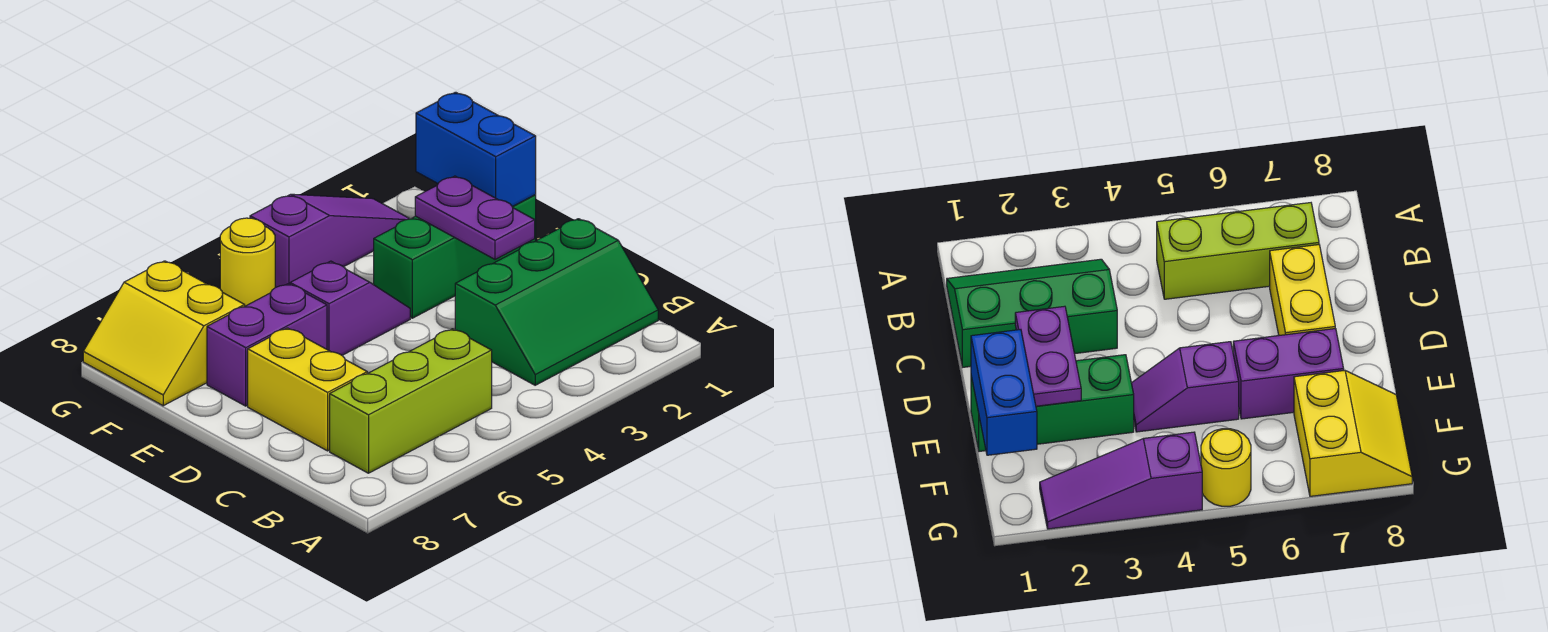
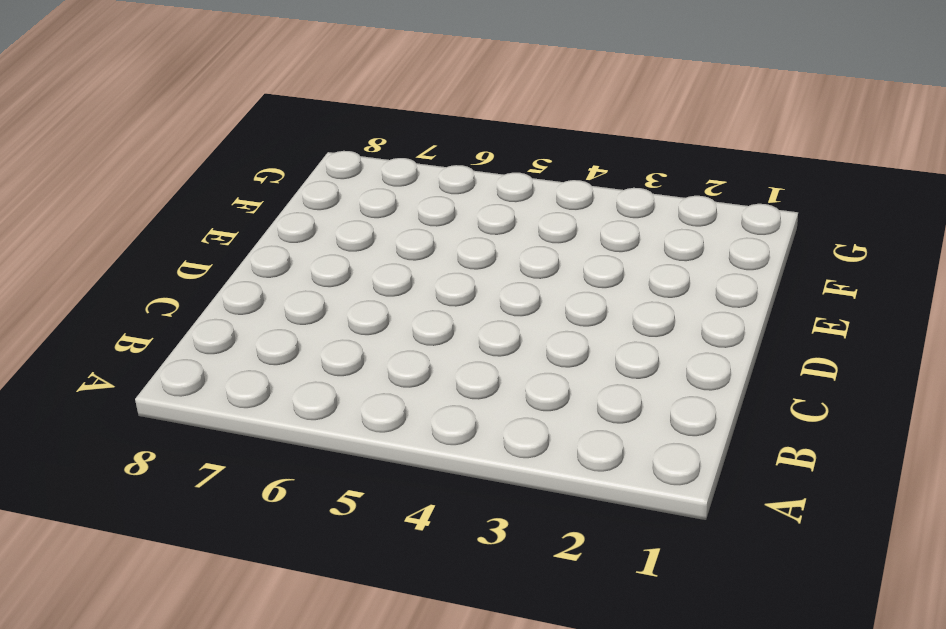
none -> green slope B1:C3 level 1 top C
none -> lime brick B5:B7 level 1

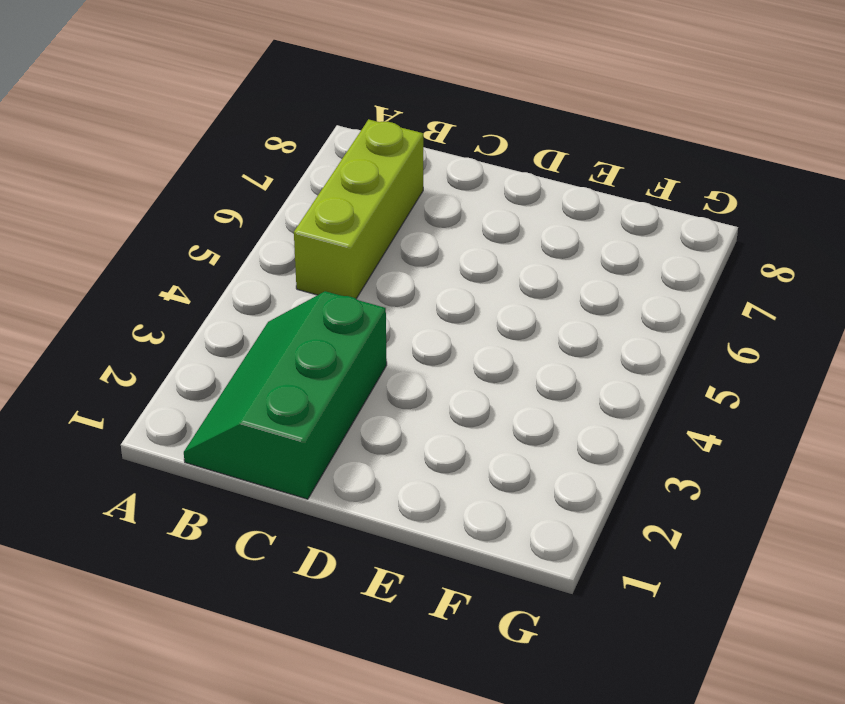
none -> yellow brick C7:D7 level 1
none -> green brick E1:E3 level 1

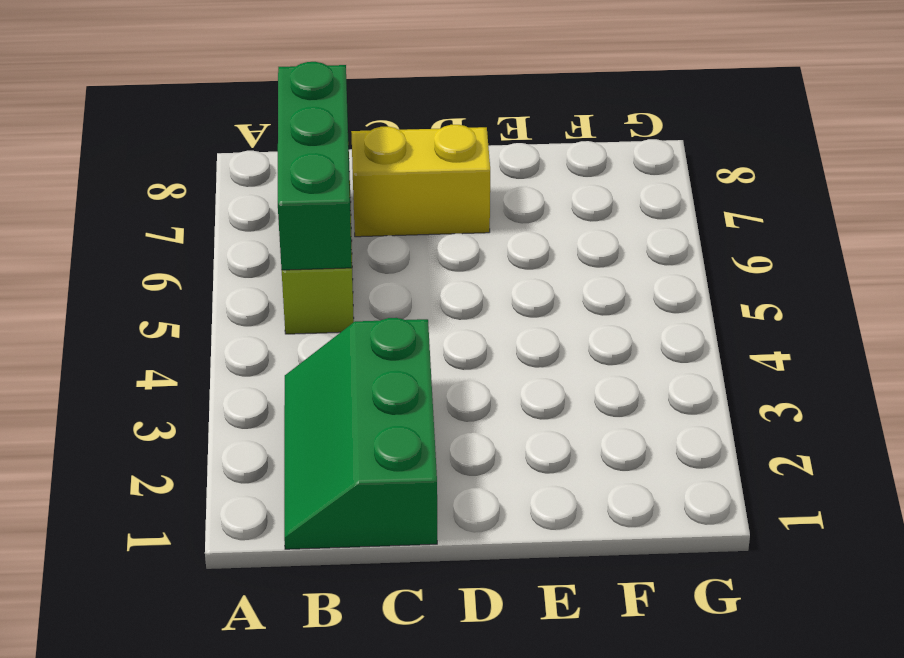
green brick B5:B7 level 2 -> green brick E1:E3 level 1
none -> purple slope E4:E5 level 1 top 5
none -> purple brick E6:E7 level 1

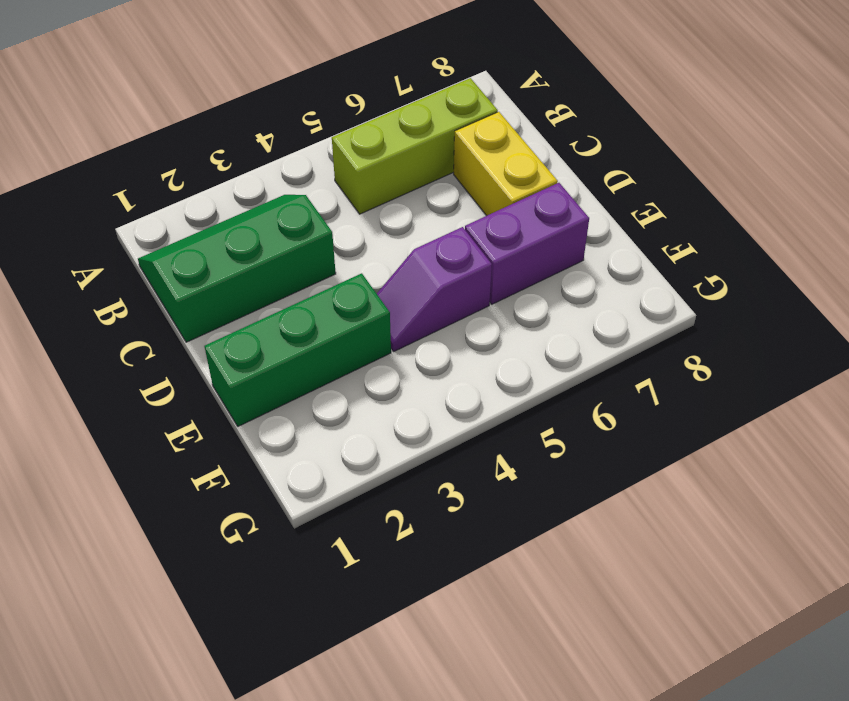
none -> yellow slope F7:G8 level 1 top 7
none -> purple slope G2:G4 level 1 top 4

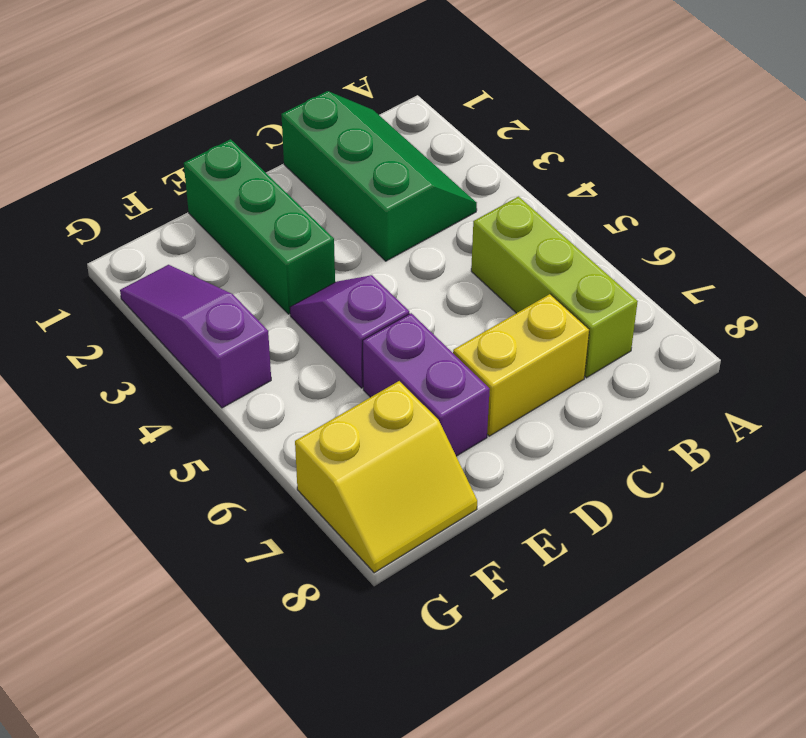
none -> yellow round brick G5 level 1
none -> purple plate D2:E2 level 2

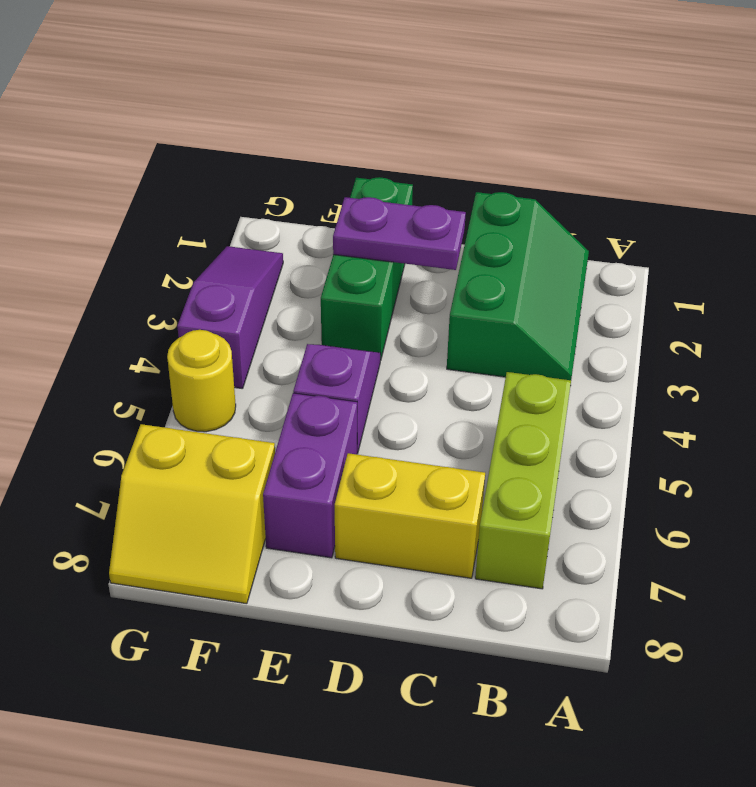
none -> blue brick E1:F1 level 2

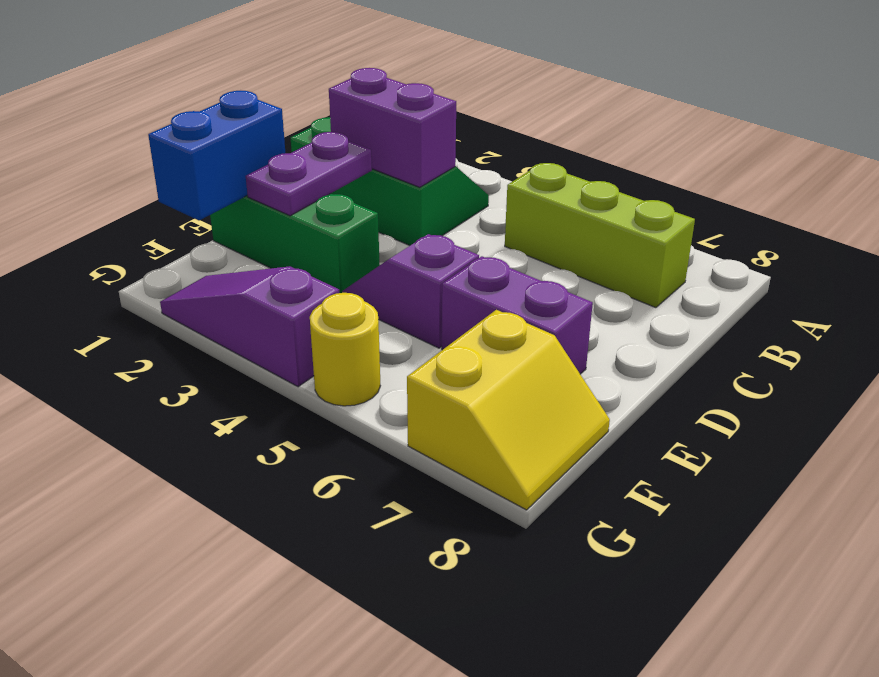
purple brick C2:C3 level 2 -> none
none -> yellow brick C7:D7 level 1

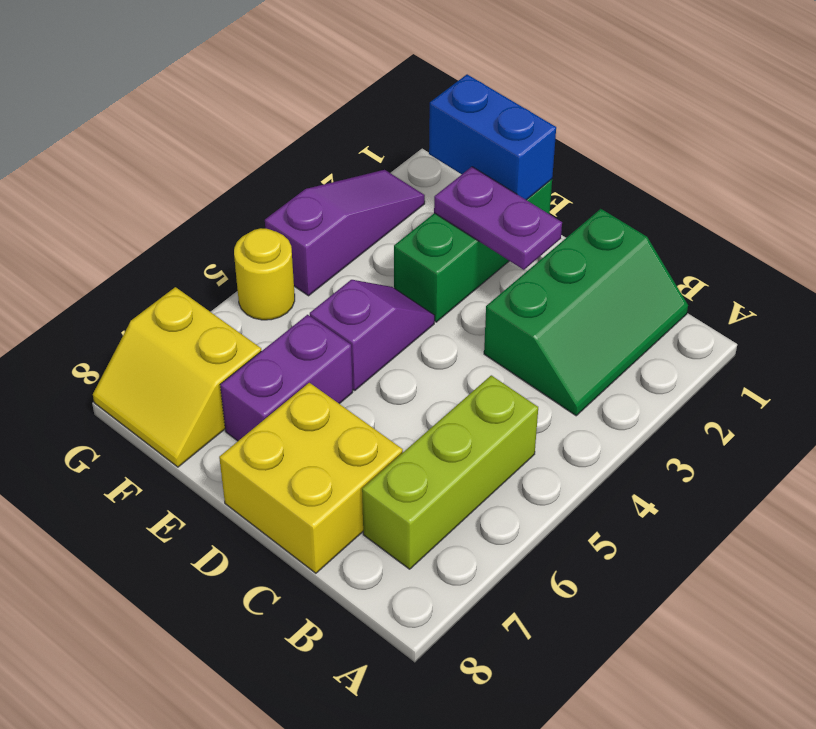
yellow brick C7:D8 level 1 -> yellow brick C7:D7 level 1

